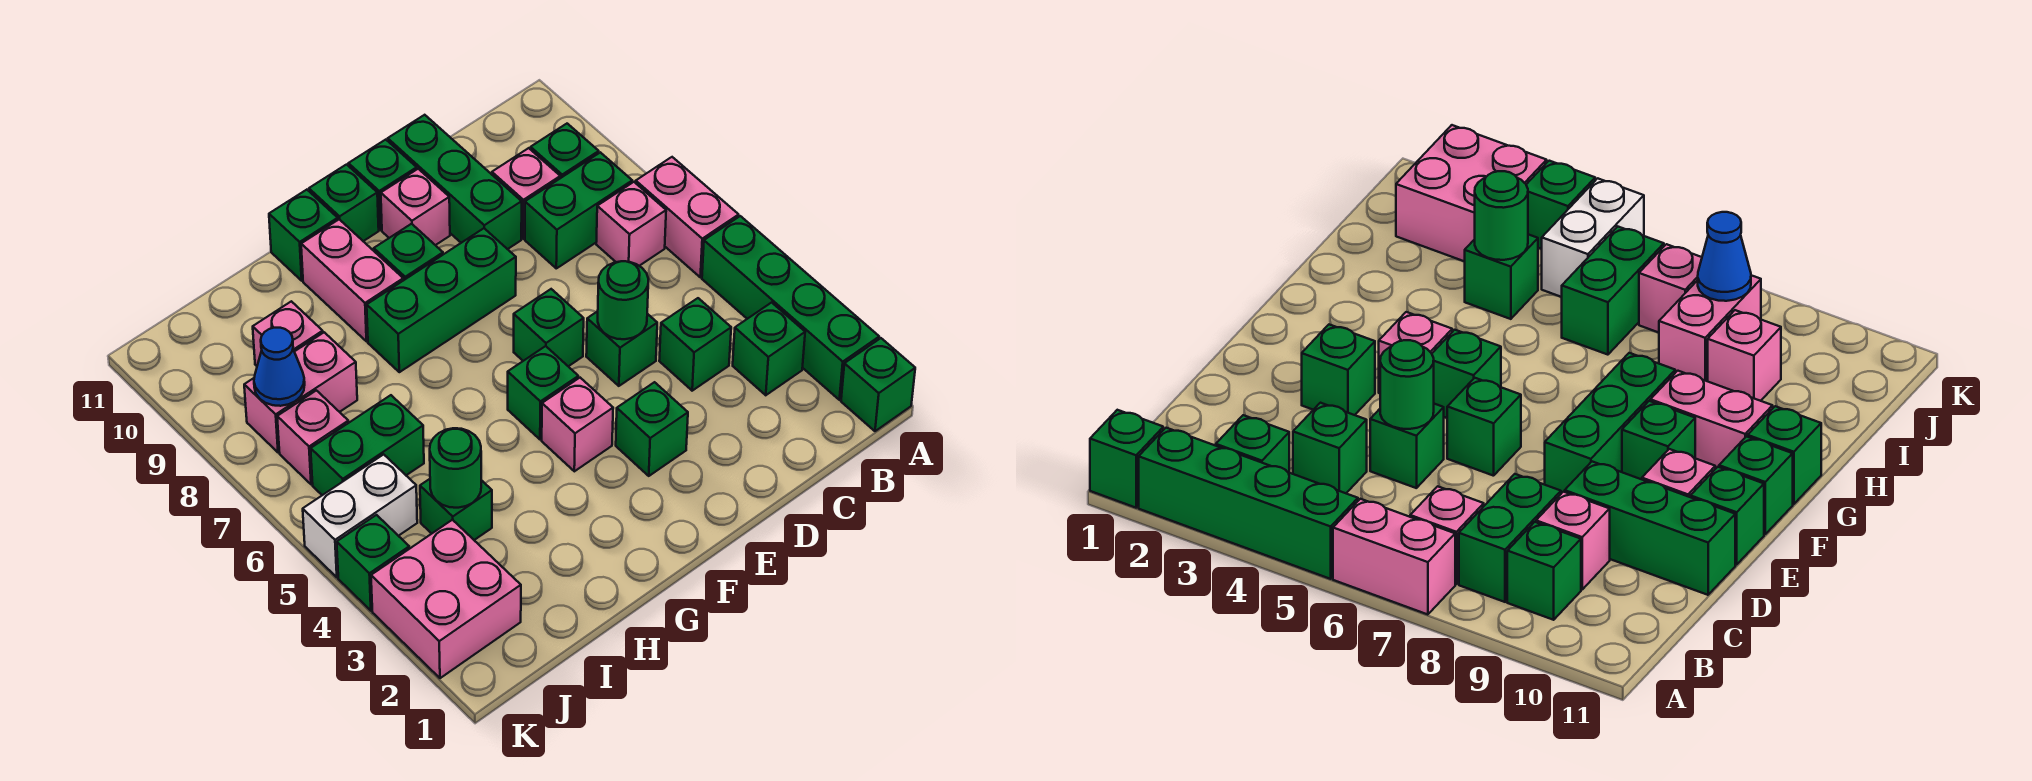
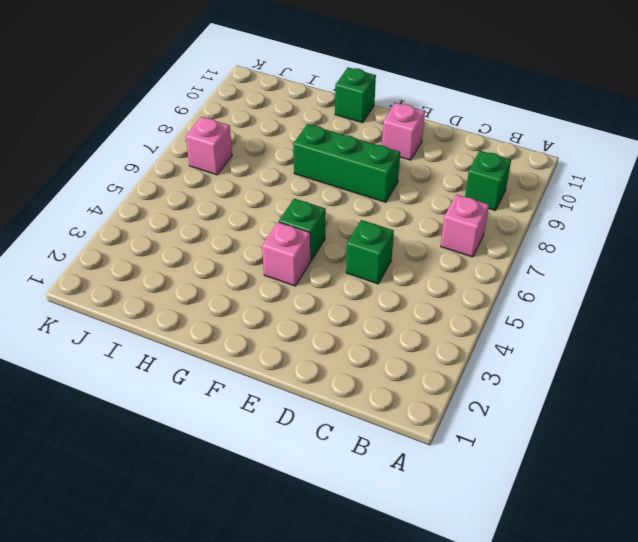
none -> green brick A1 level 1
none -> green brick A2:A5 level 1
none -> pink brick A6:A7 level 1
none -> green brick B3 level 1

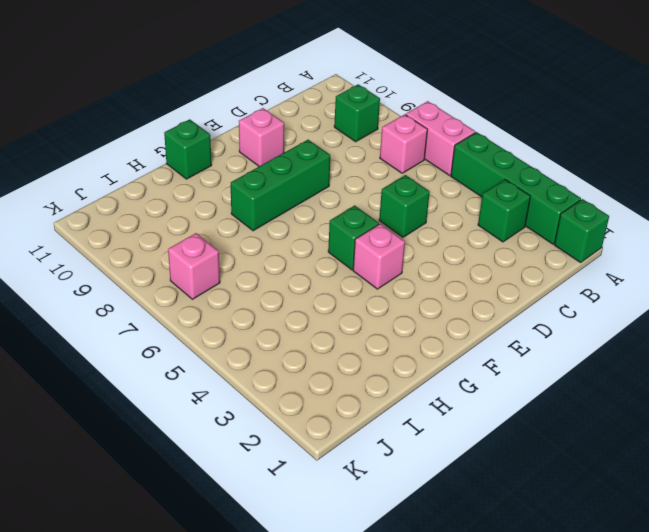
none -> green brick B8:C8 level 1
none -> green brick C4 level 1
none -> pink brick C9 level 1
none -> green brick D9:D11 level 1

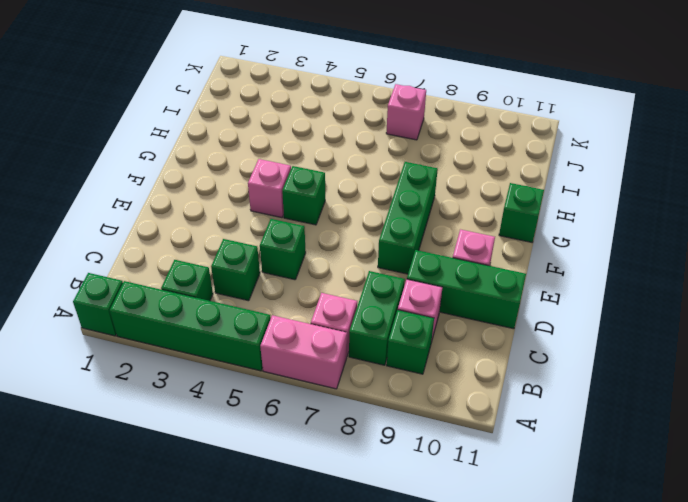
none -> green brick E3 level 1
none -> green brick E6 level 1
none -> green brick E11 level 1
none -> green brick F9 level 1

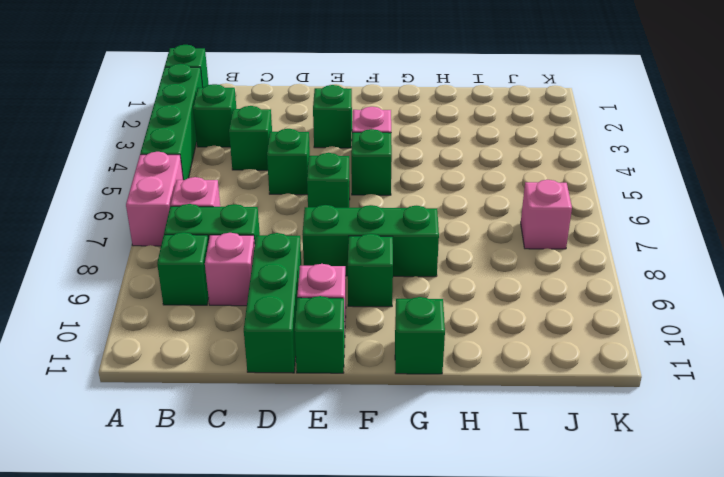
none -> green brick F11 level 1
none -> pink brick G9:G10 level 1
none -> green brick I4 level 1
none -> green brick I6:J6 level 1

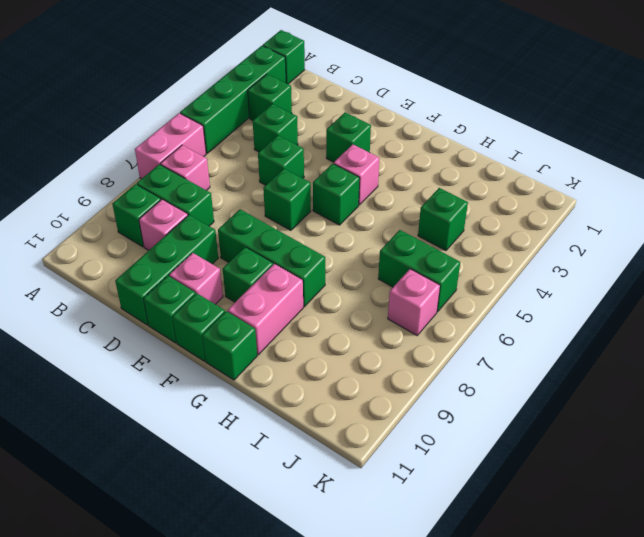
none -> pink brick I8:J8 level 1
none -> pink brick I9 level 1
none -> pink brick J2:K3 level 1
none -> white brick J5:K5 level 1

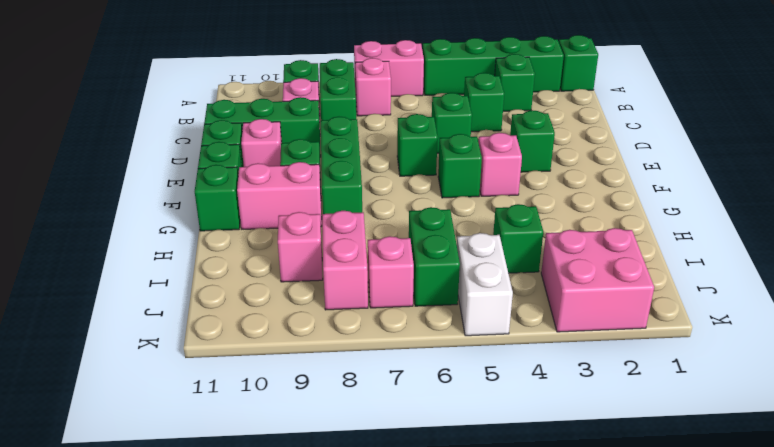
none -> green brick K4 level 1
none -> green round brick D5 level 2
none -> green round brick I4 level 2
none -> blue cone J8 level 2

